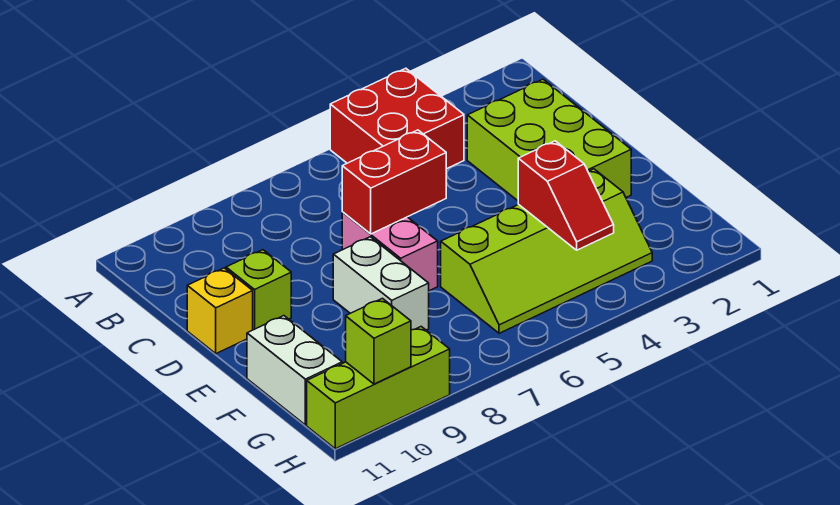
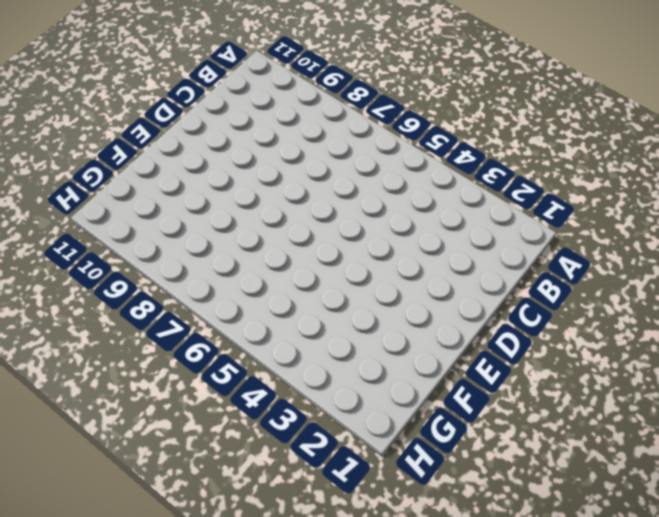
none -> red brick A4:B5 level 1
none -> lime brick C2:E3 level 1
none -> pink brick D7:E7 level 1

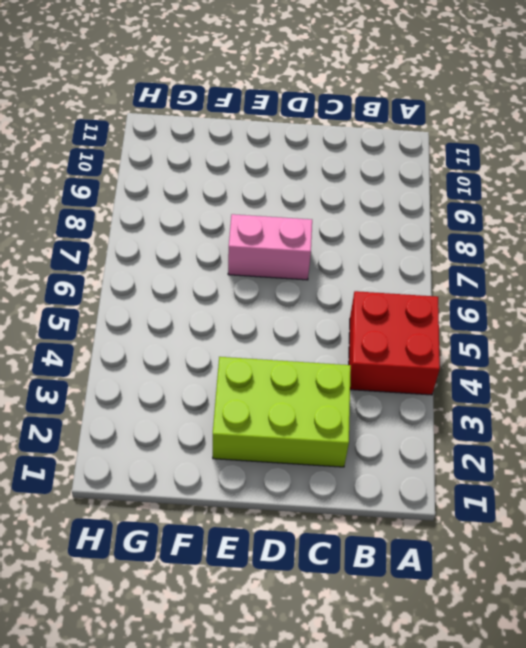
none -> lime brick D10 level 1
none -> yellow brick D11 level 1
none -> white brick E8:F8 level 1

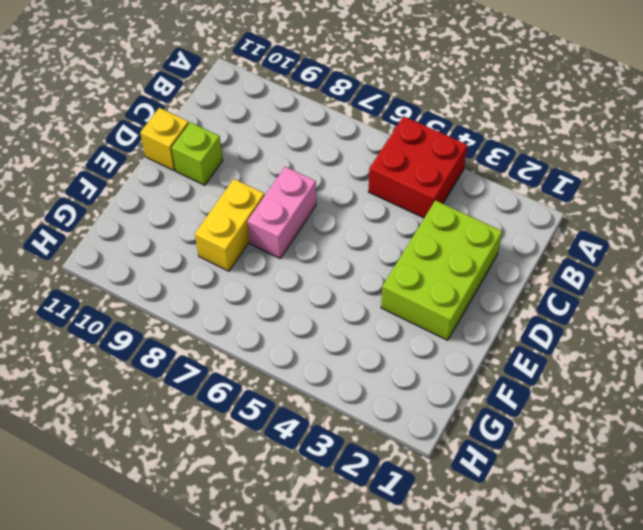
yellow brick E8:F8 level 1 -> white brick E8:F8 level 1
none -> lime slope F3:G6 level 1 top F
none -> white brick F11:G11 level 1
none -> lime brick H9:H11 level 1

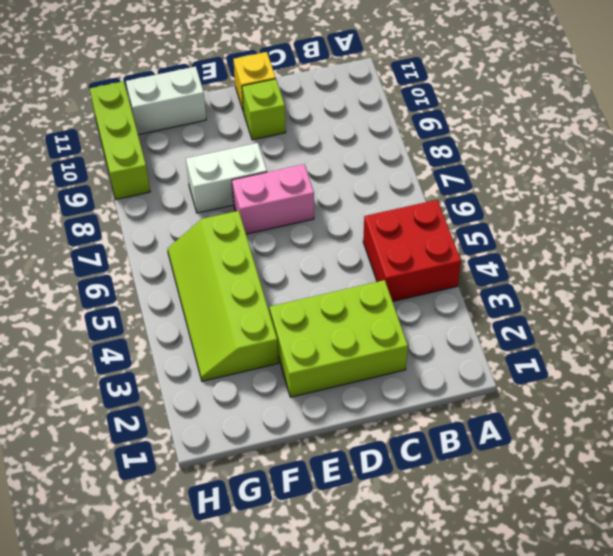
none -> red brick D6:D7 level 2
none -> red slope F4:G4 level 2 top F
none -> lime brick H10 level 2

